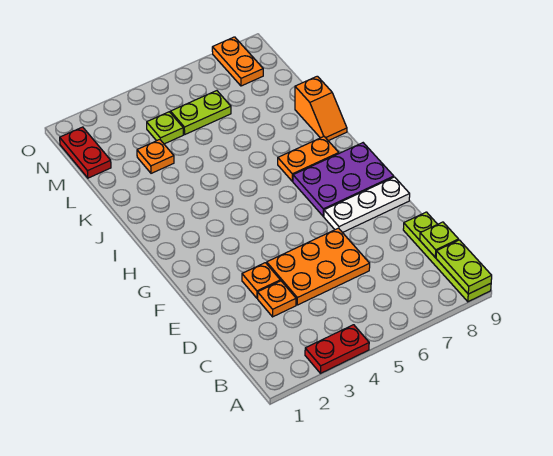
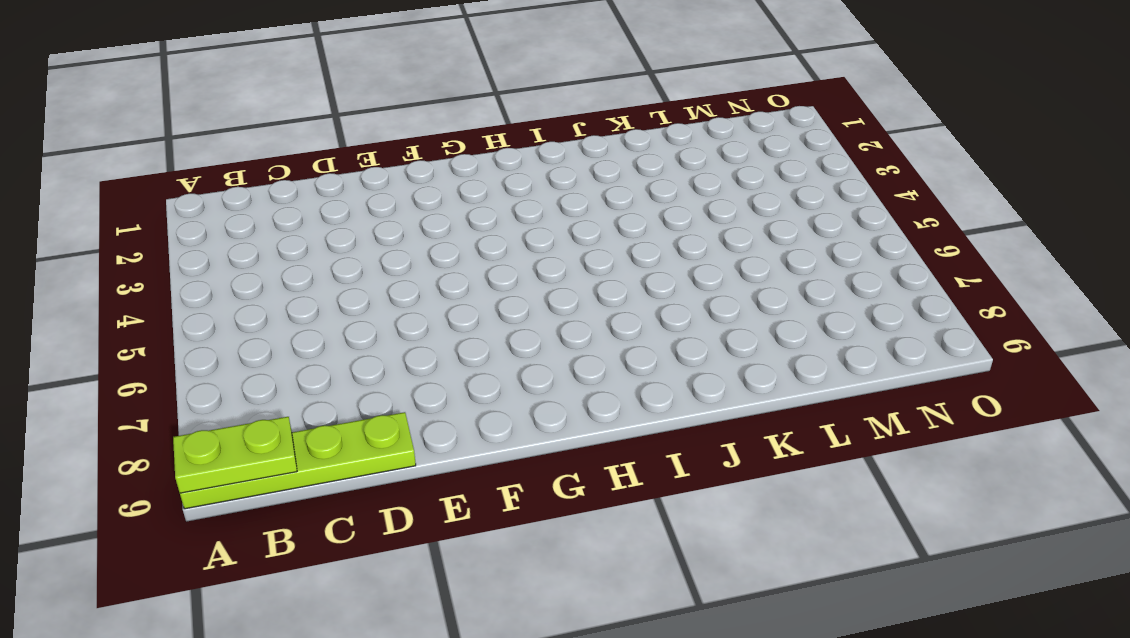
none -> red plate A3:A4 level 1
none -> orange plate D3 level 1
none -> orange plate D4:E6 level 1

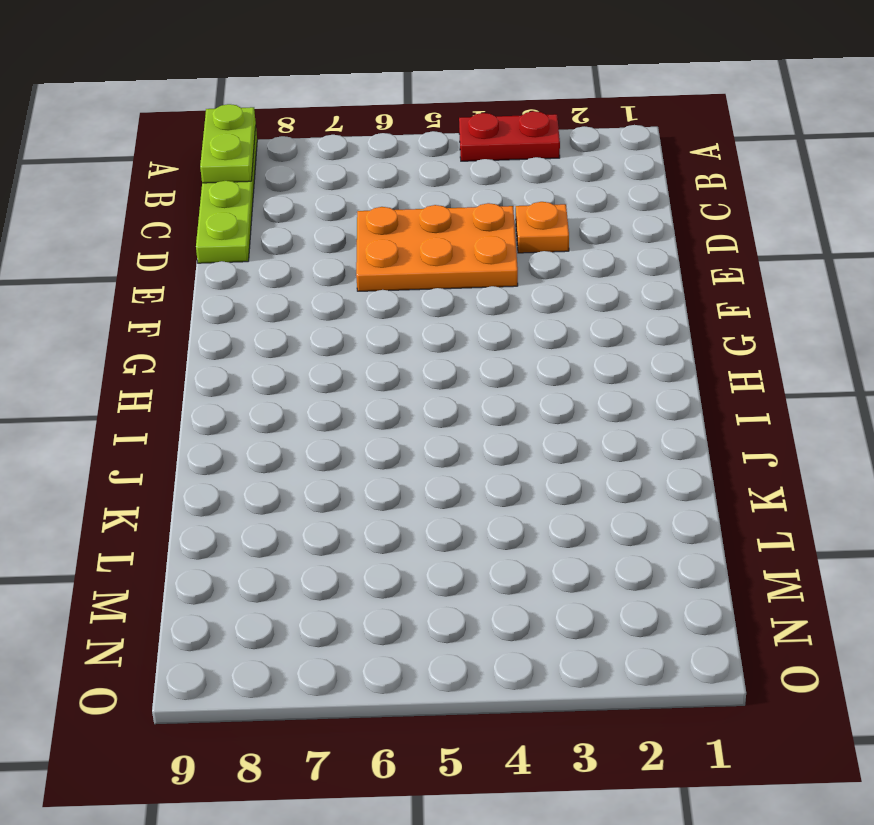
none -> orange plate E3 level 1
none -> white plate F7:F9 level 1
none -> purple plate G7:H9 level 1

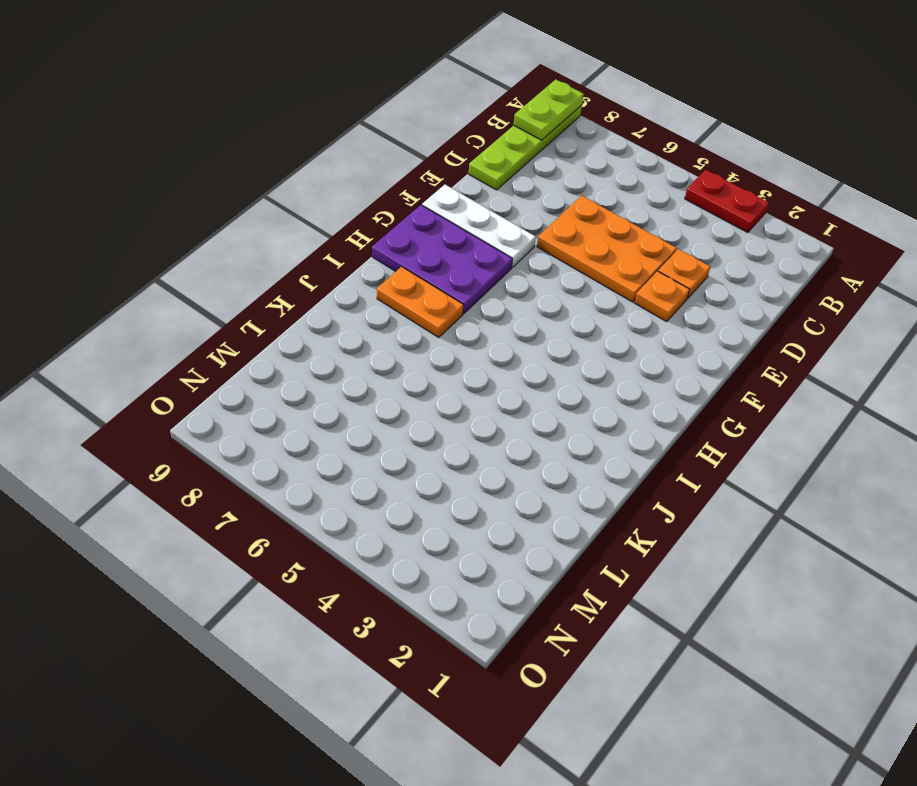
none -> orange slope J9:K9 level 1 top K
none -> orange plate L3 level 1
none -> red plate M1:N1 level 1

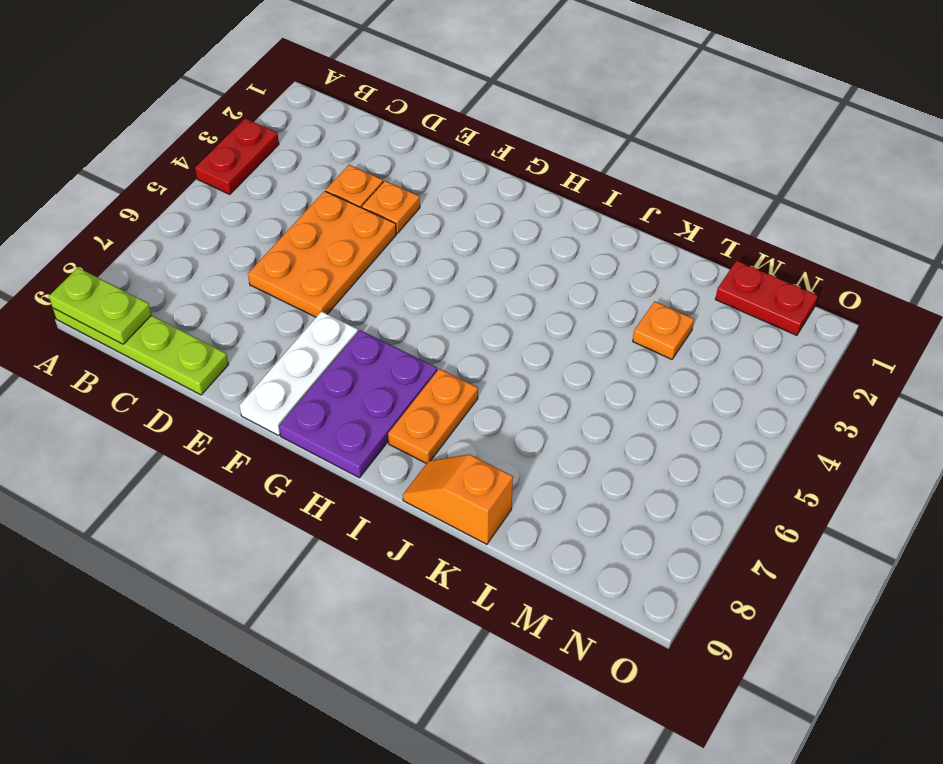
none -> lime plate M4 level 1
none -> lime plate M5:M6 level 1
none -> orange plate N8:O8 level 1

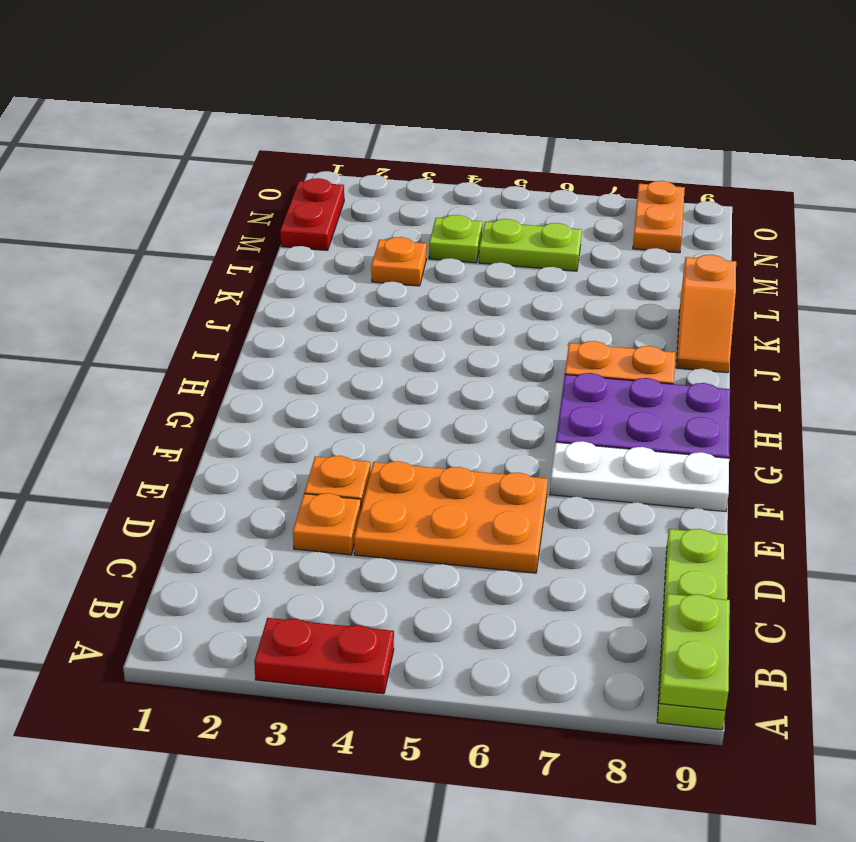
none -> lime plate C9 level 2

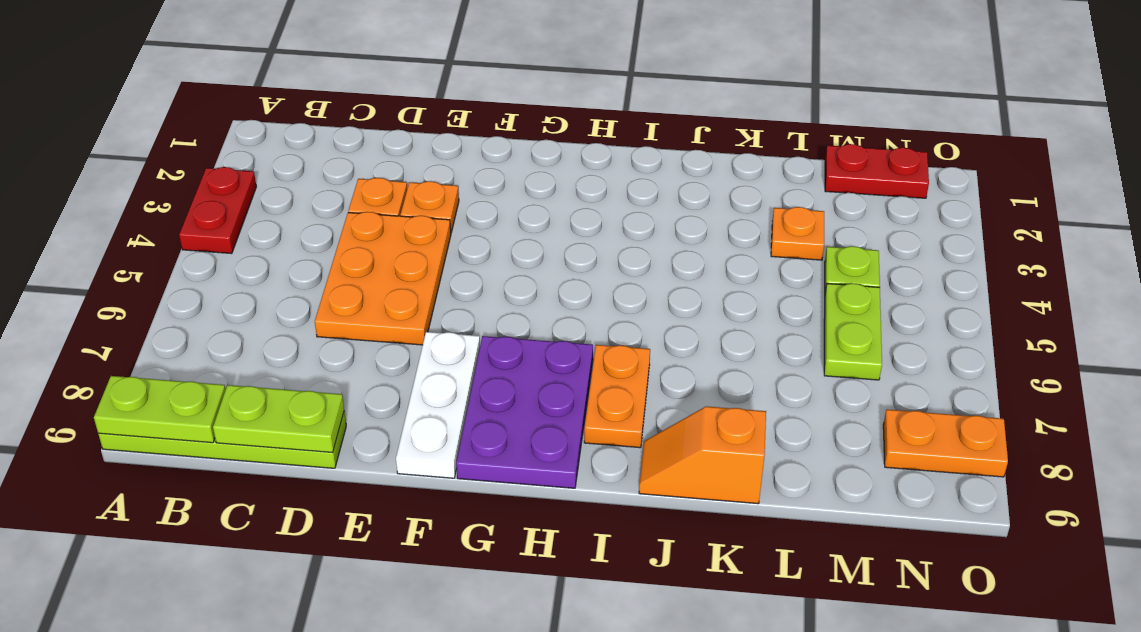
lime plate C9:D9 level 2 -> lime plate C9 level 2

